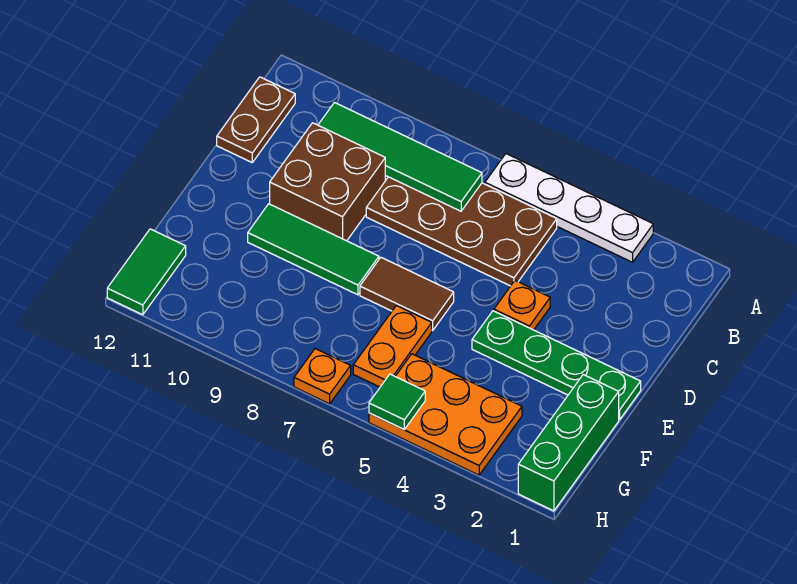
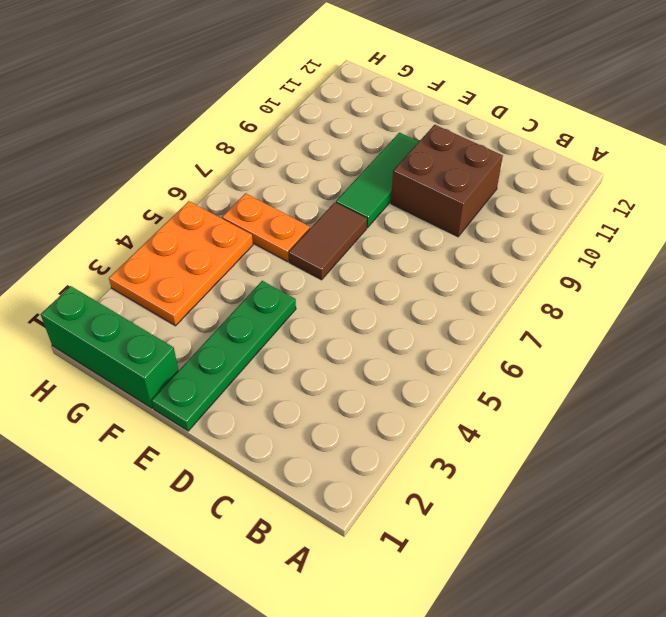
none -> white plate A3:A6 level 1
none -> brown plate B5:C8 level 1
none -> brown plate B12:C12 level 1

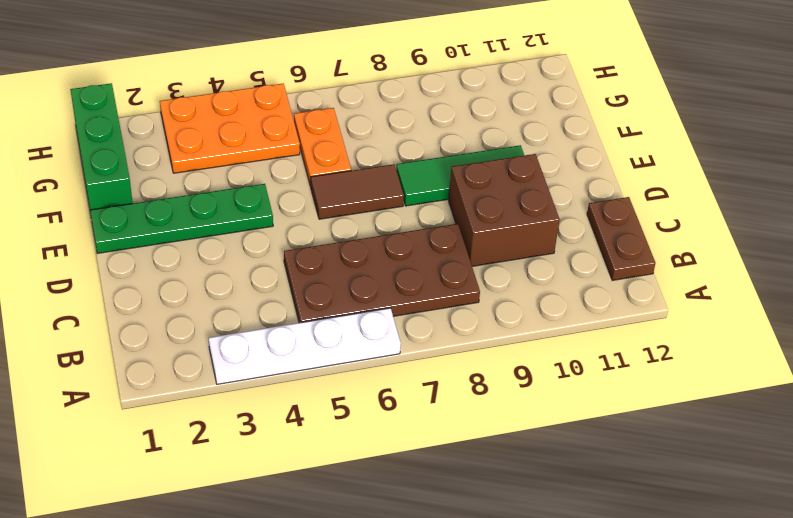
none -> orange plate D4 level 1
none -> green tile G12:H12 level 1
none -> orange plate H7 level 1

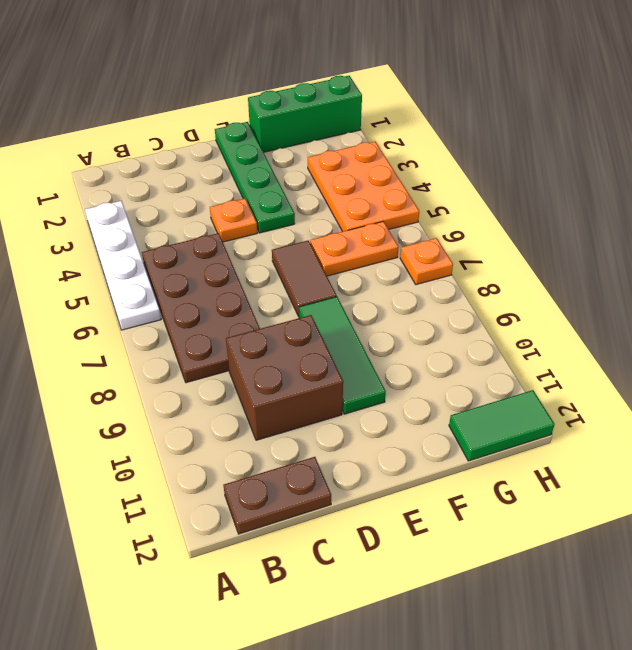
none -> green tile B7:B10 level 2
none -> green tile H5 level 2

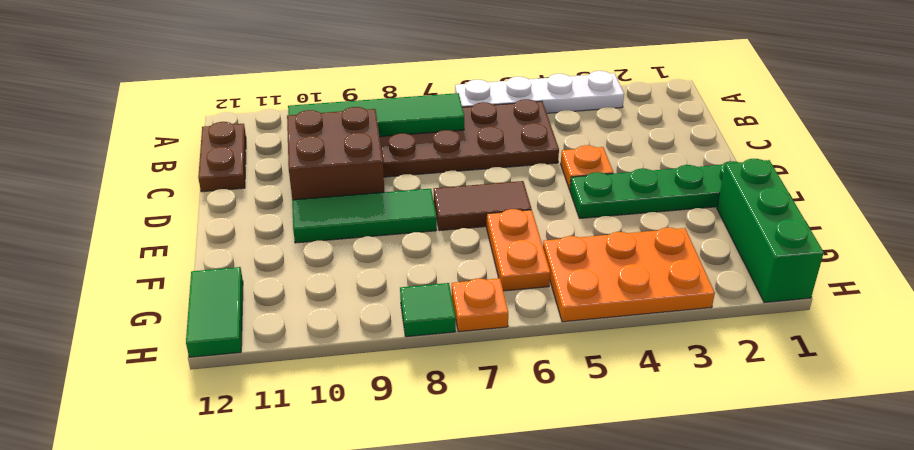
green tile H8 level 1 -> green tile H5 level 2

